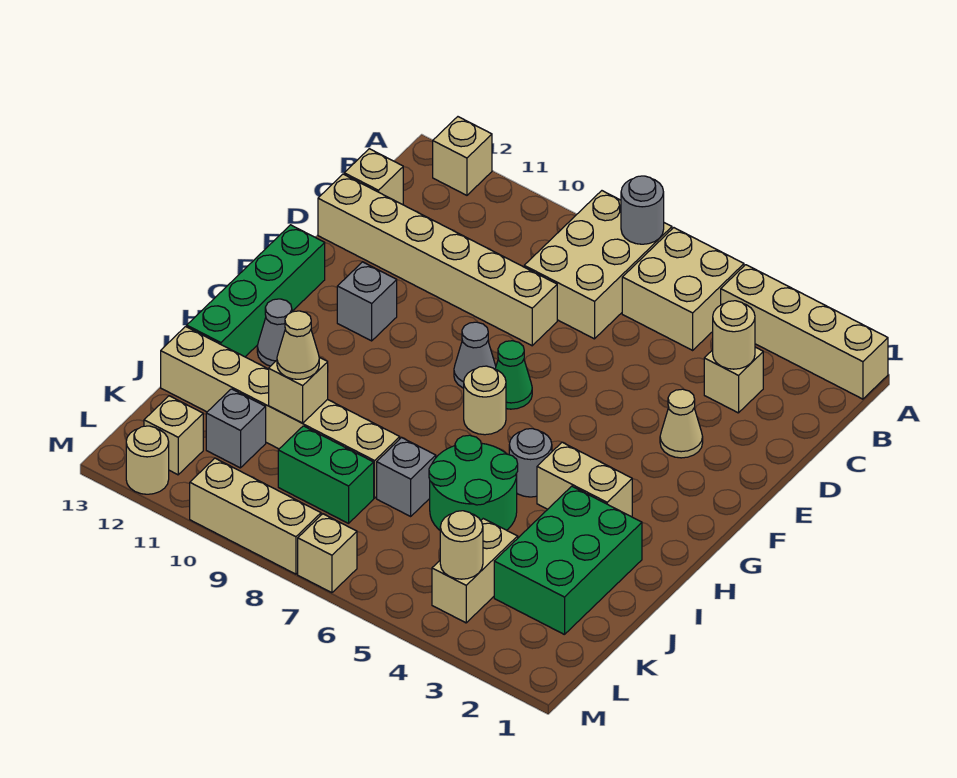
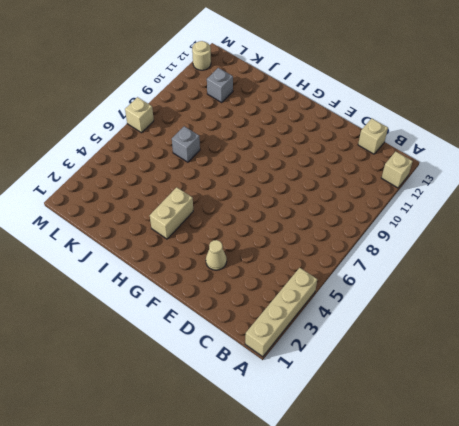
none -> tan brick A5:B6 level 1
none -> tan brick A7:C8 level 1
none -> tan brick C3 level 1
none -> tan brick D8:D13 level 1

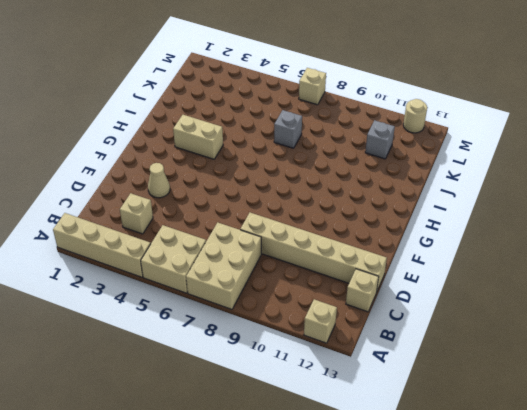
none -> green cone F7 level 1
none -> grey cone F8 level 1
none -> grey brick F11 level 1
none -> green brick F13:I13 level 1

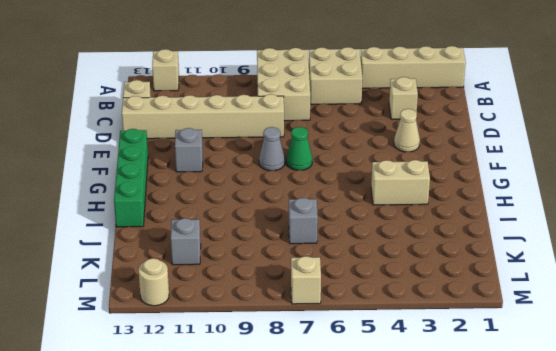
none -> tan round brick G7 level 1
none -> grey round brick H5 level 1
none -> grey cone H12 level 1
none -> green brick I2:K3 level 1

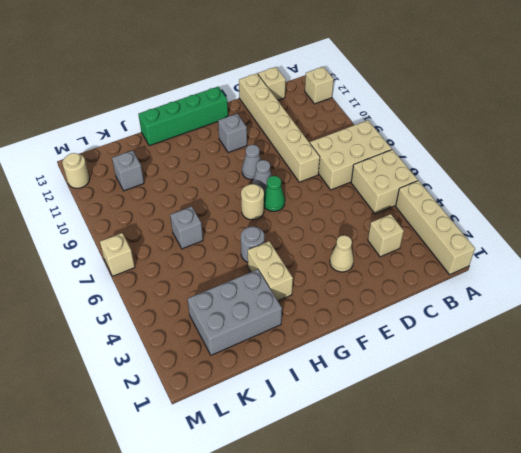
grey cone F9 level 1 -> grey cone H12 level 1
grey brick I2:K3 level 1 -> green brick I2:K3 level 1
none -> green round brick I5:J6 level 1
none -> tan brick J8:J13 level 1
none -> tan brick K4:L4 level 1
none -> green brick K8:K9 level 1

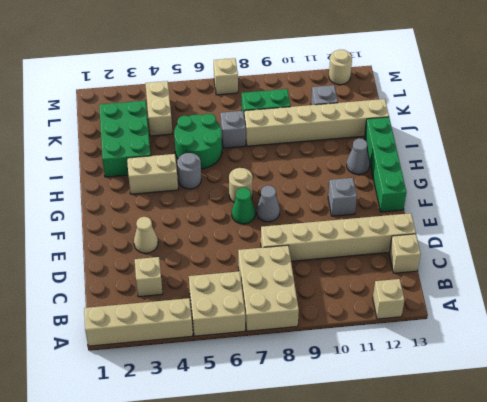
none -> tan brick L12 level 1
none -> tan brick M8:M10 level 1
none -> grey round brick A7 level 2
none -> tan round brick C3 level 2

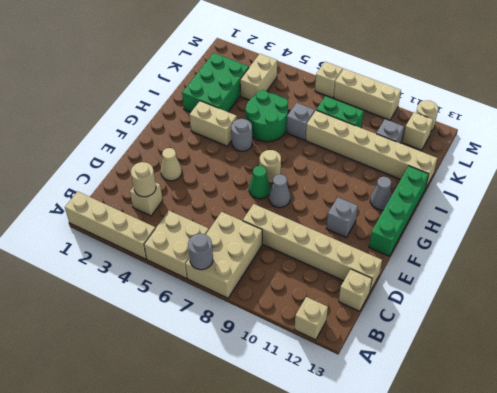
none -> tan brick J10 level 2
none -> tan round brick L4 level 2
none -> tan cone J10 level 3

